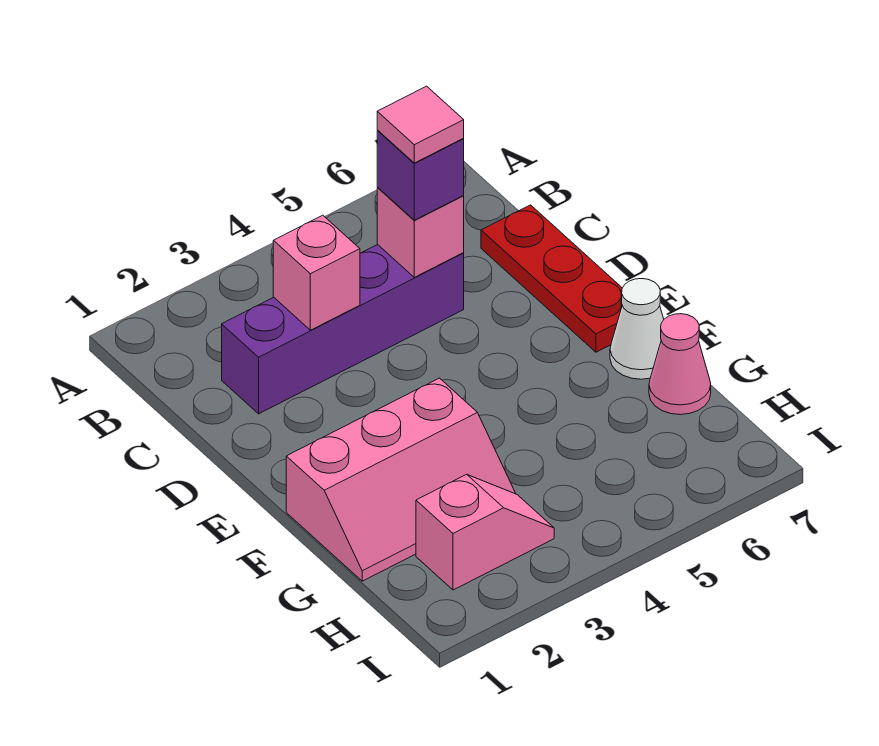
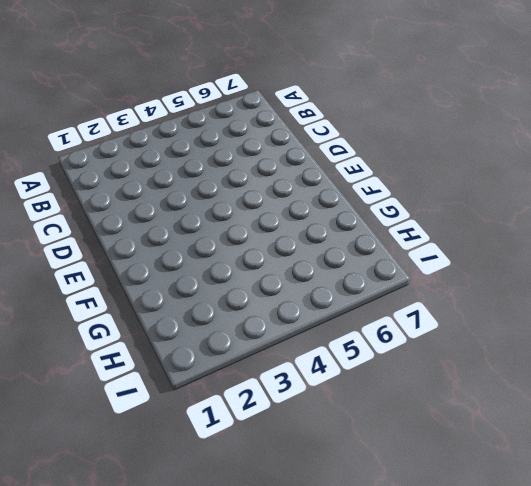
none -> purple brick C2:C5 level 1
none -> red plate C7:E7 level 1

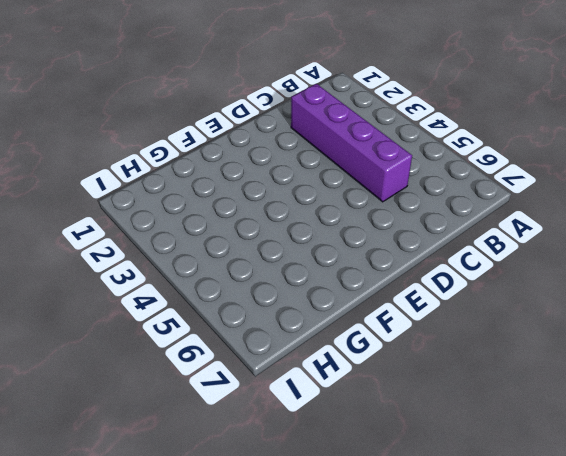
none -> red plate C7:E7 level 1
none -> pink slope F1:G3 level 1 top F

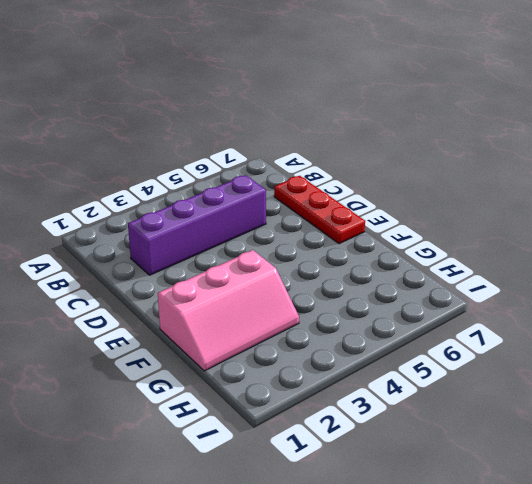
none -> white cone F7 level 1
none -> pink cone G7 level 1

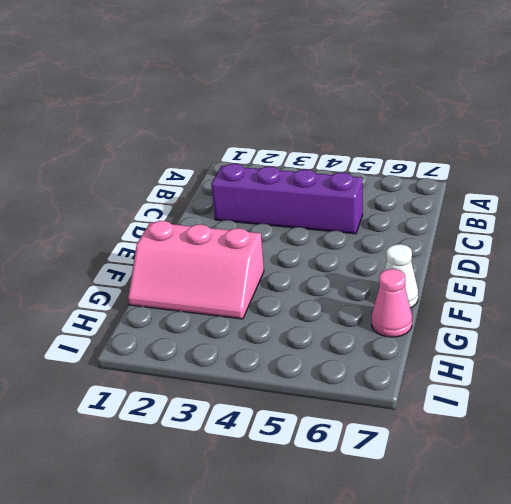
none -> red plate C7:E7 level 1
none -> pink slope H2:H3 level 1 top 2

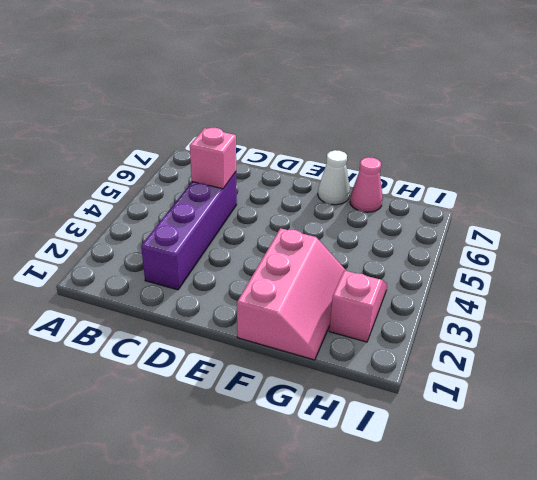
none -> red plate C7:E7 level 1
none -> pink brick C3 level 2

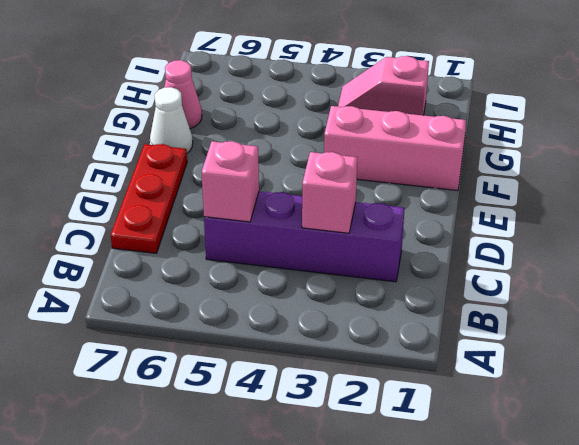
none -> purple brick C5 level 3
none -> pink tile C5 level 4

